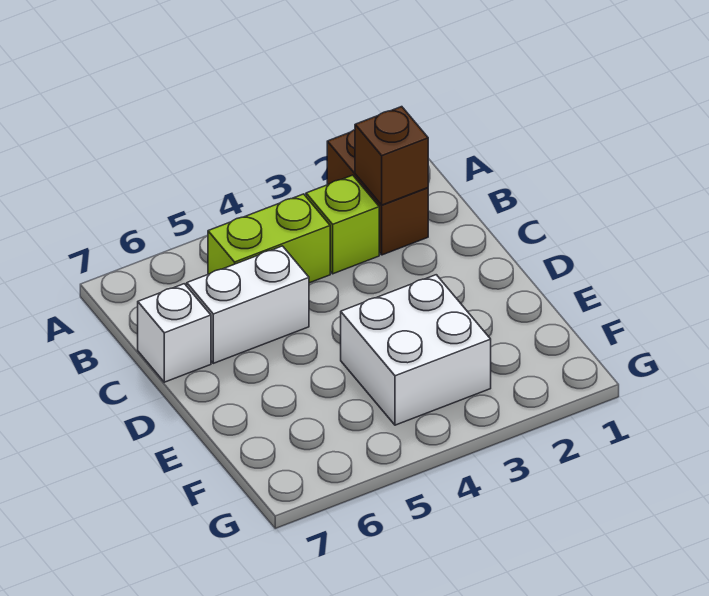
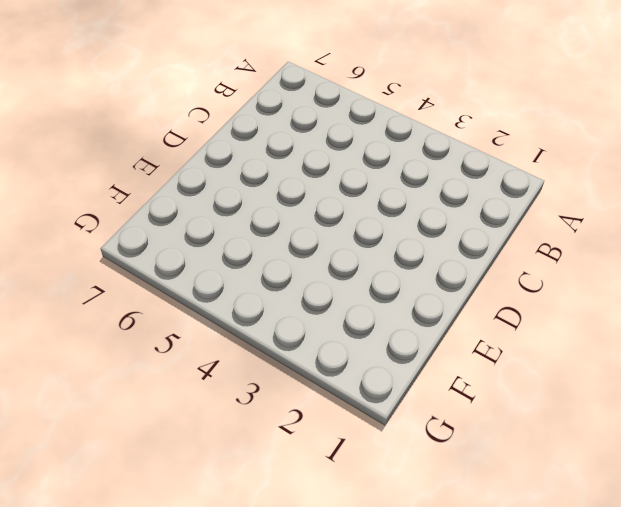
none -> brown brick A2:B2 level 1
none -> lime brick B3 level 1

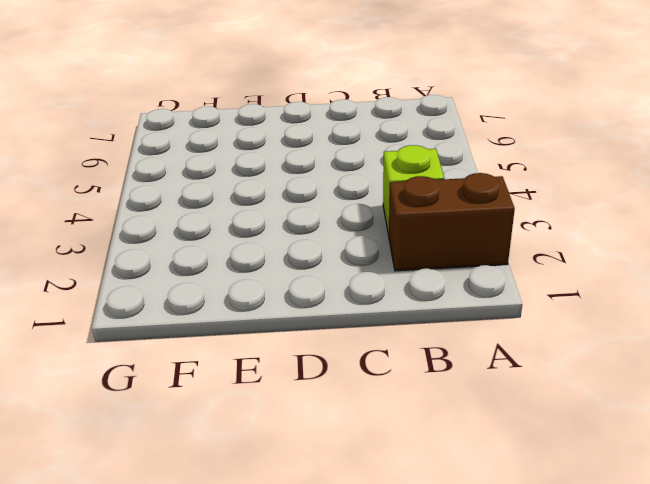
none -> lime brick B4:B5 level 1
none -> white brick C5:C6 level 1

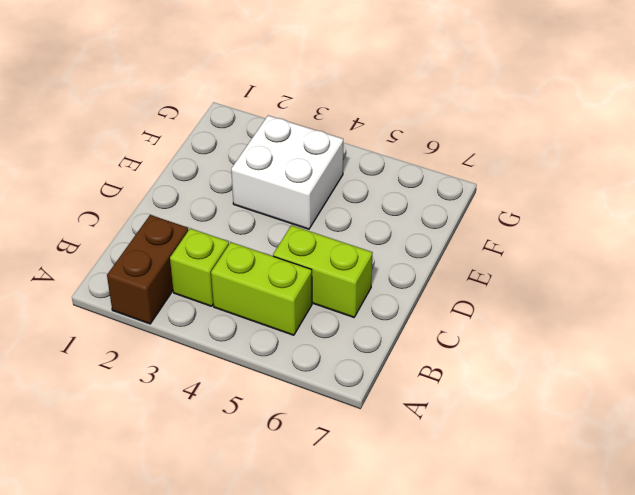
lime brick C5:C6 level 1 -> white brick C5:C6 level 1
none -> white brick C7 level 1
none -> brown brick B2 level 2

